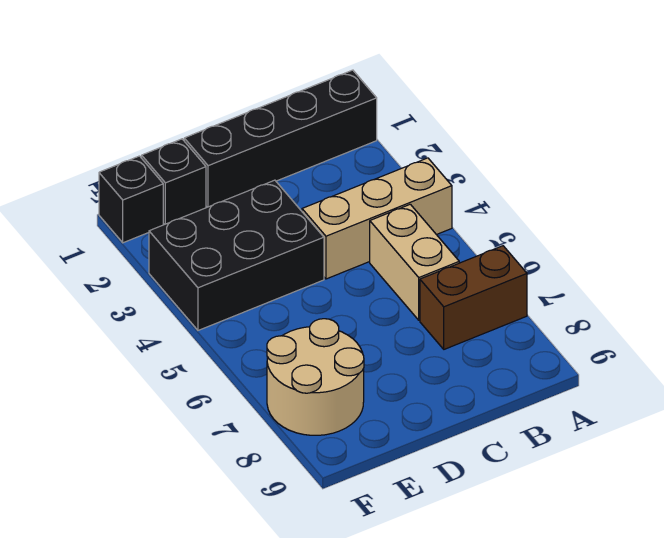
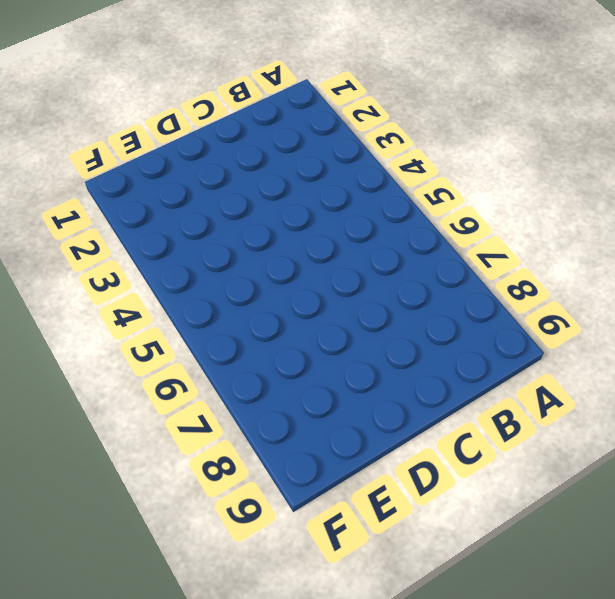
none -> black brick A1:D1 level 1
none -> tan brick A4:C4 level 1

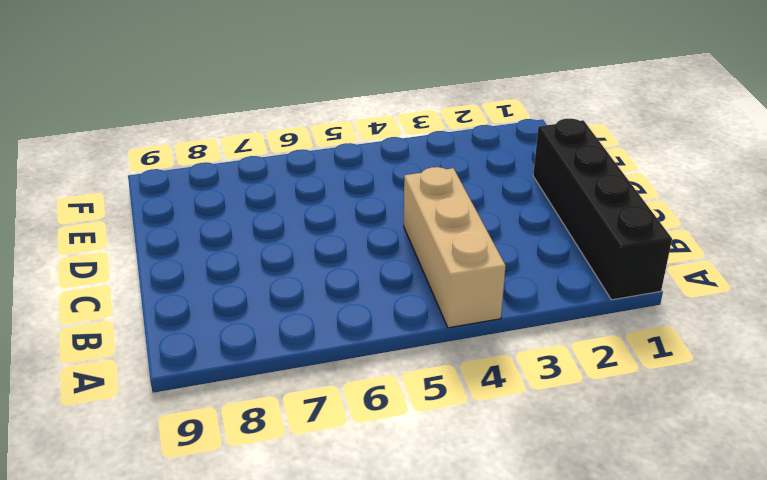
none -> brown brick A7:B7 level 1
none -> tan brick B5:B6 level 1

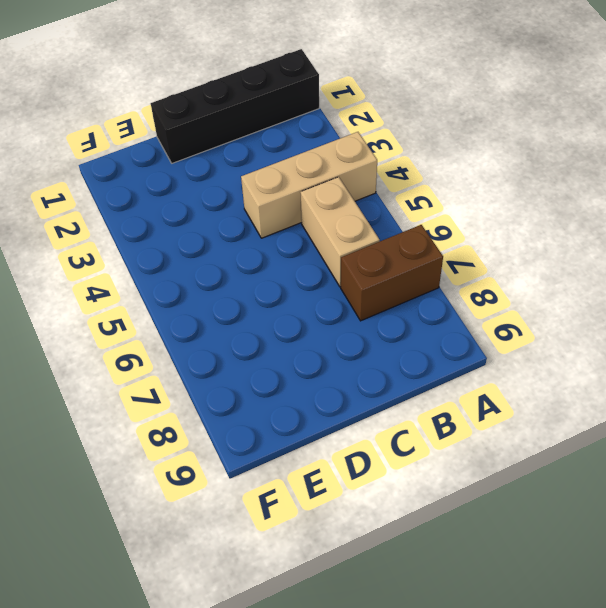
none -> black brick D3:F4 level 1
none -> black brick E1 level 1

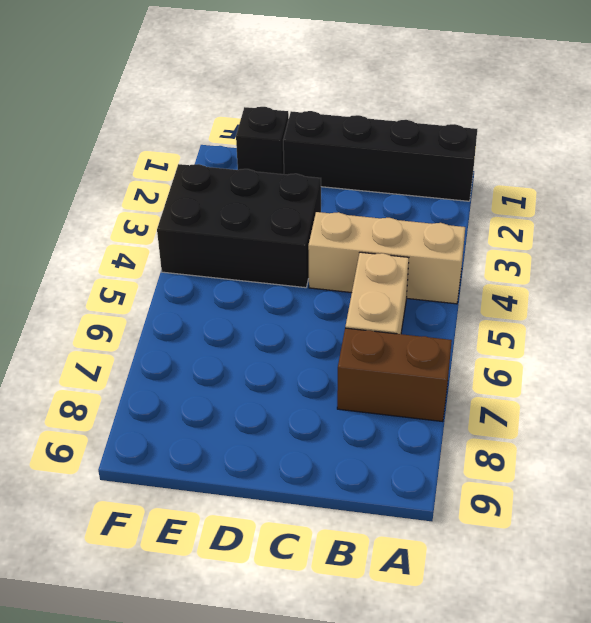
none -> tan round brick E7:F8 level 1
none -> black brick F1 level 1

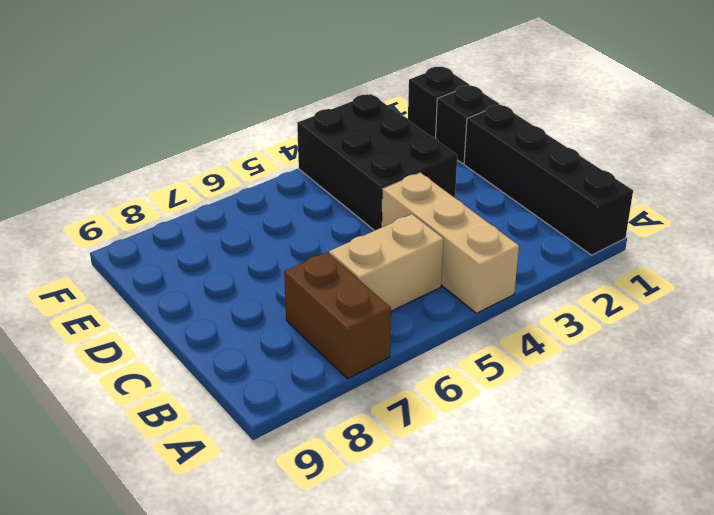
none -> tan round brick E7:F8 level 1

